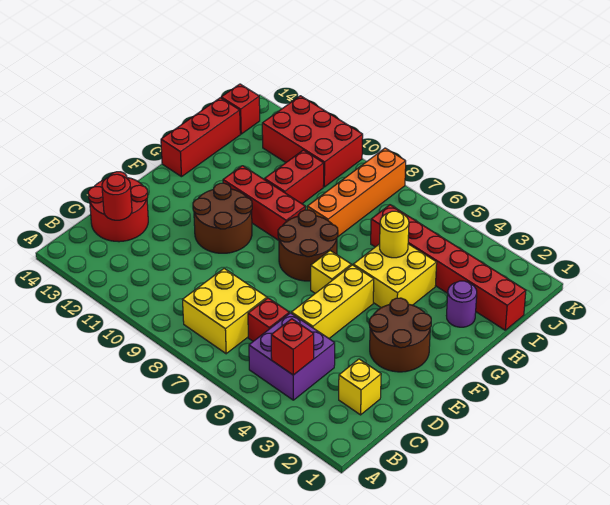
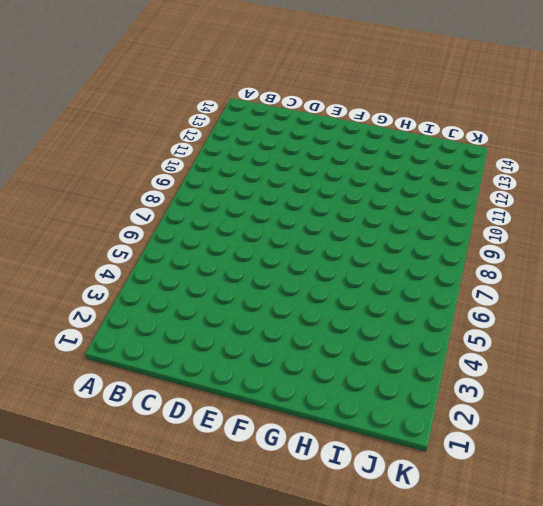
none -> purple brick B4:C5 level 1
none -> yellow brick B7:C8 level 1
none -> yellow brick C2 level 1

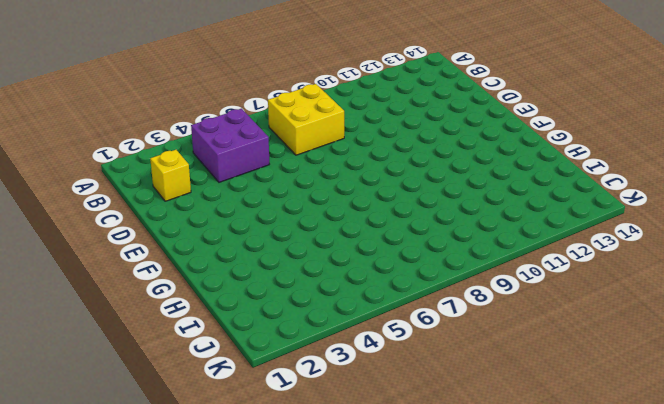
none -> red brick C6 level 1
none -> red round brick C13:D14 level 1
none -> yellow brick D5:F5 level 1

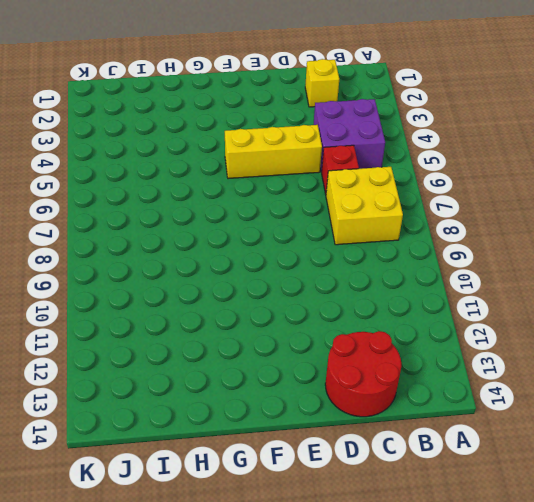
none -> brown round brick E2:F3 level 1
none -> brown round brick E10:F11 level 1
none -> yellow brick F6 level 1

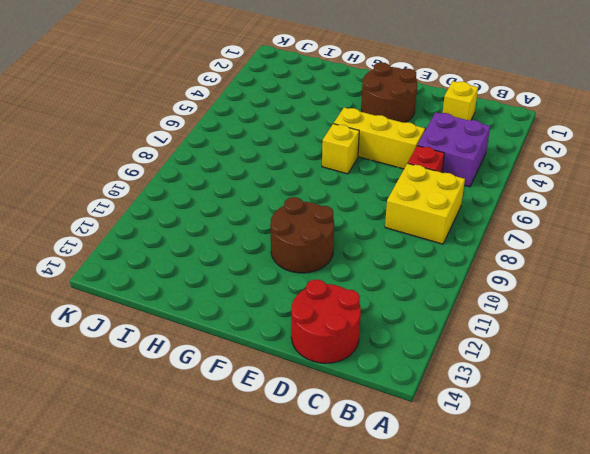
none -> brown round brick F7:G8 level 1
none -> yellow brick G4:H5 level 1
none -> red brick G9:G11 level 1

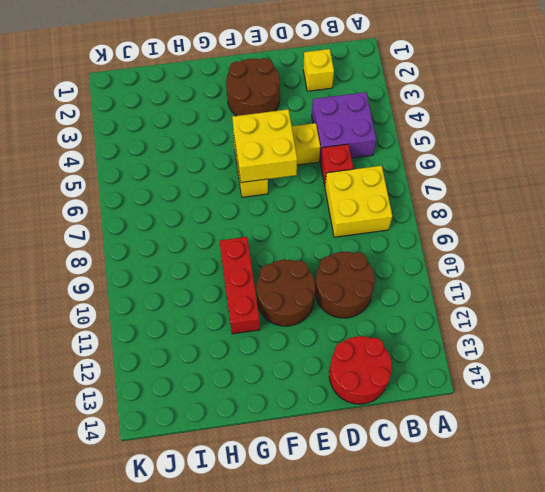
brown round brick C10:D11 level 1 -> brown round brick F7:G8 level 1
yellow brick E5:F6 level 2 -> yellow brick G4:H5 level 1
none -> red brick G14:I14 level 1
none -> purple round brick H2 level 1
none -> orange brick H8:K8 level 1

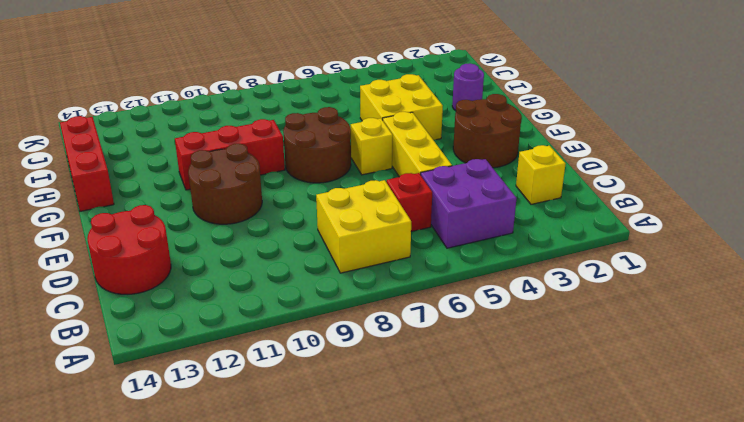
none -> orange brick H8:K8 level 1
none -> red brick H10:I10 level 1
none -> red brick I1:I6 level 1

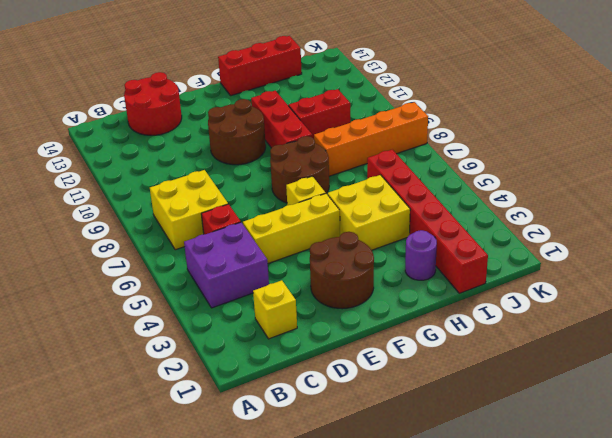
none -> red brick J10:K12 level 1
none -> red brick J14 level 1
none -> red brick B4 level 2

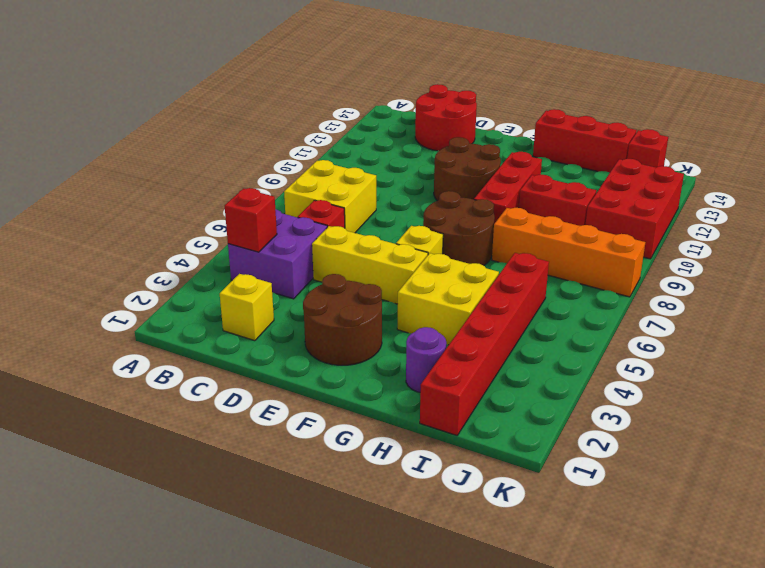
none -> red round brick C13 level 2
none -> yellow round brick H5 level 2

